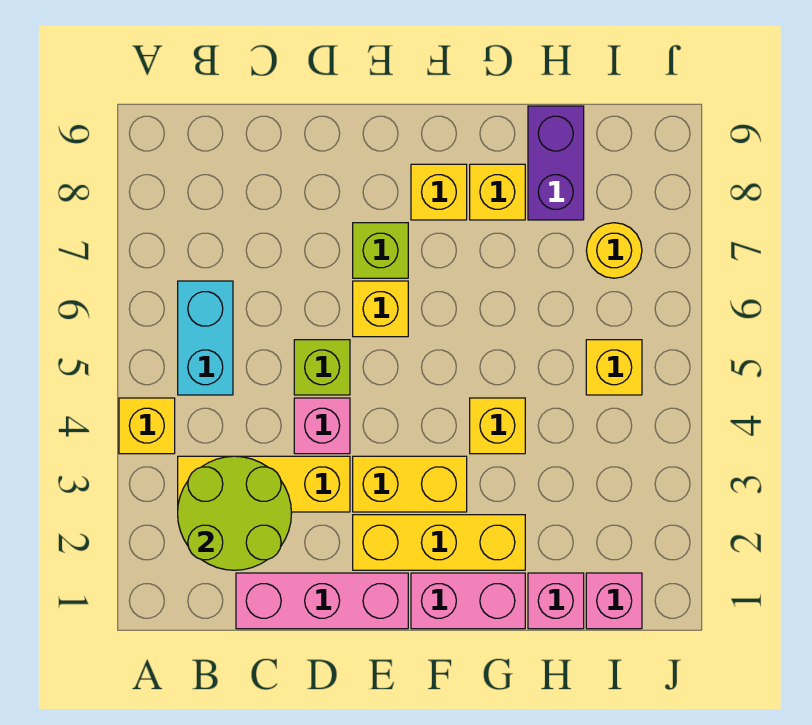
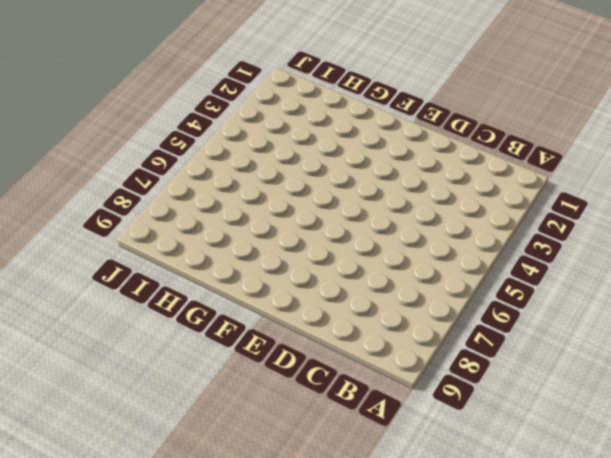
none -> yellow brick A4 level 1
none -> yellow brick B3:D3 level 1
none -> cyan brick B5:B6 level 1

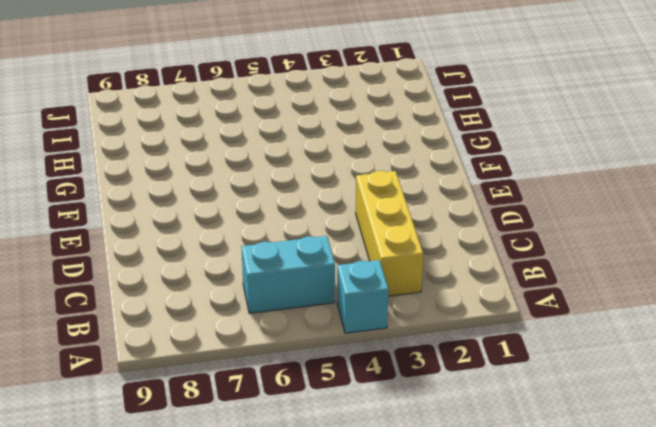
cyan brick A4 level 1 -> yellow brick A4 level 1
none -> pink brick C1:E1 level 1
none -> pink brick D4 level 1
none -> lime brick D5 level 1

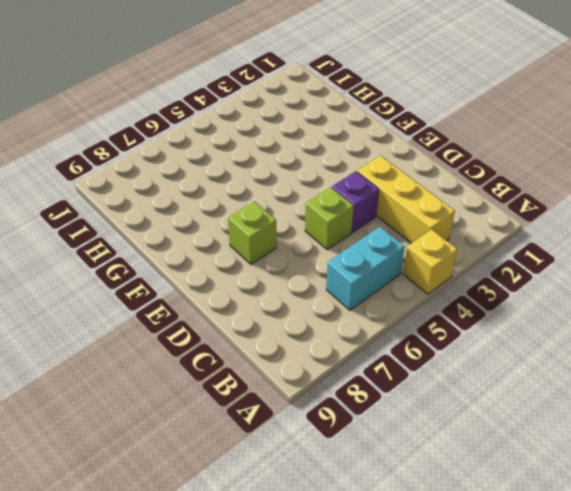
purple brick D4 level 1 -> pink brick D4 level 1
none -> pink brick C1:E1 level 1
none -> yellow brick E2:G2 level 1
none -> yellow brick E3:F3 level 1

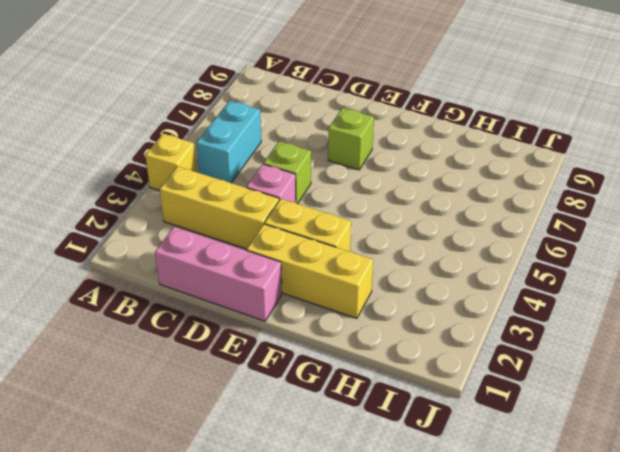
none -> yellow brick E6 level 1
none -> pink brick F1:G1 level 1
none -> yellow brick F8 level 1

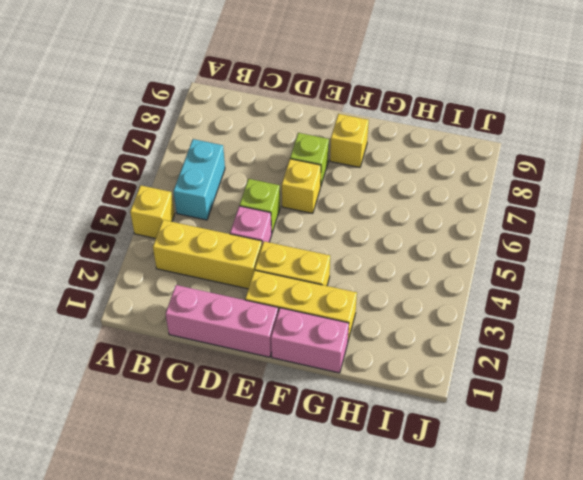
none -> yellow brick G4 level 1
none -> yellow brick G8 level 1
none -> pink brick H1 level 1

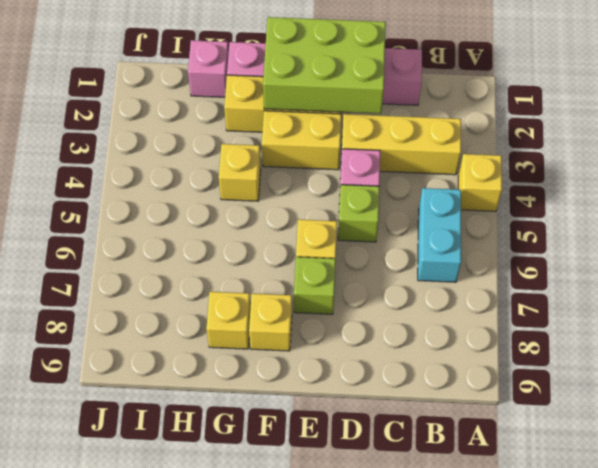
lime brick D1:F2 level 2 -> none
none -> purple brick H8:H9 level 1
none -> pink brick I1 level 1
none -> yellow brick I5 level 1

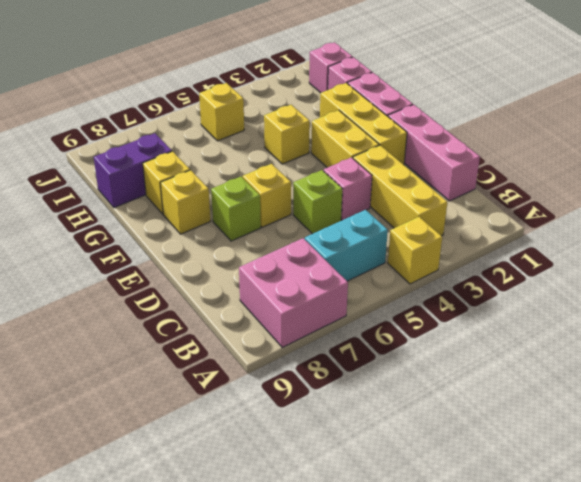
pink brick A7:B8 level 1 -> none
none -> yellow round brick I7 level 1
none -> lime round brick B2:C3 level 2

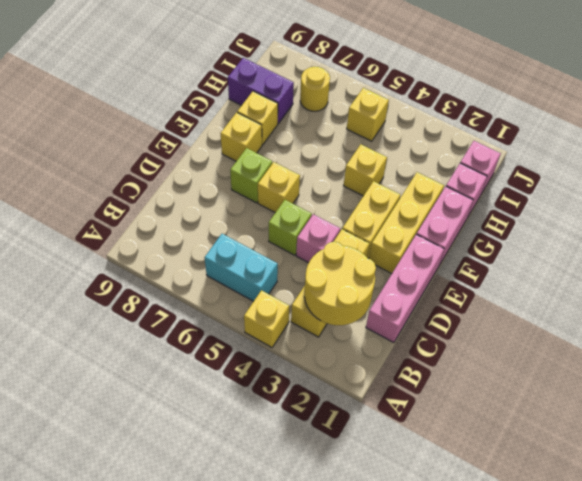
yellow round brick B2:C3 level 2 -> lime round brick B2:C3 level 2

